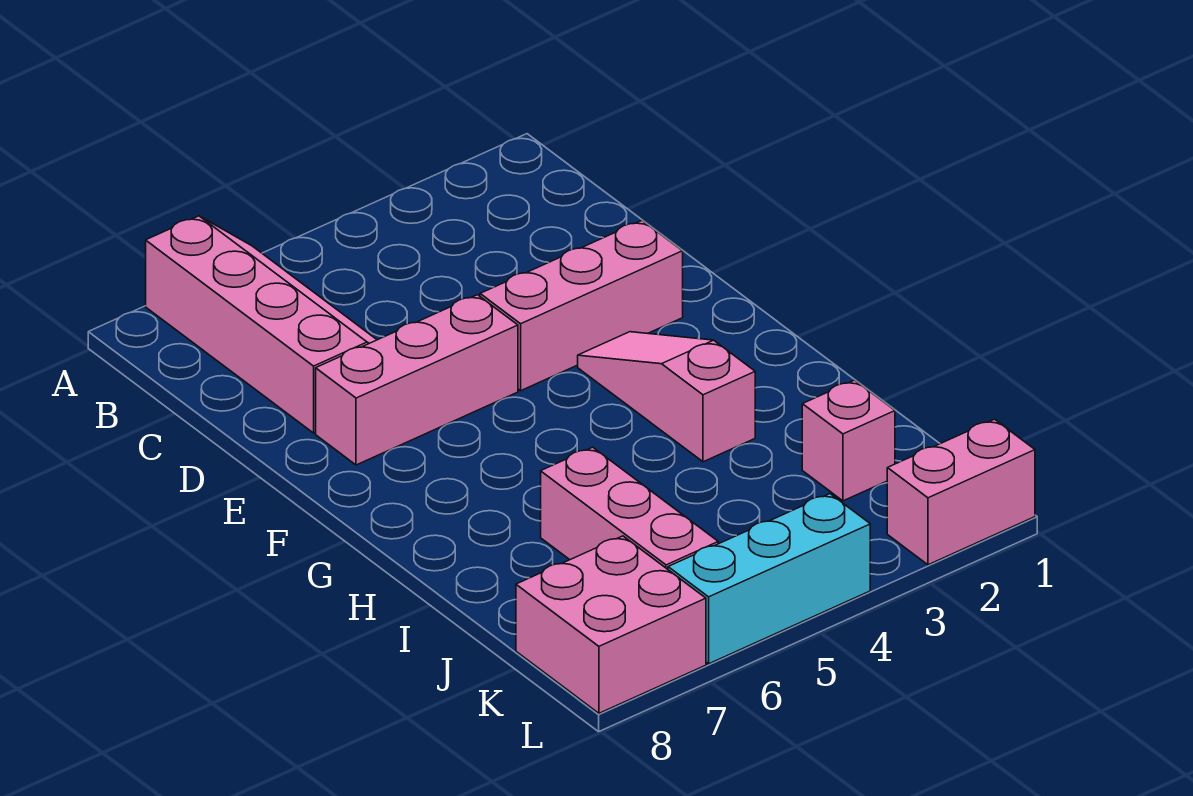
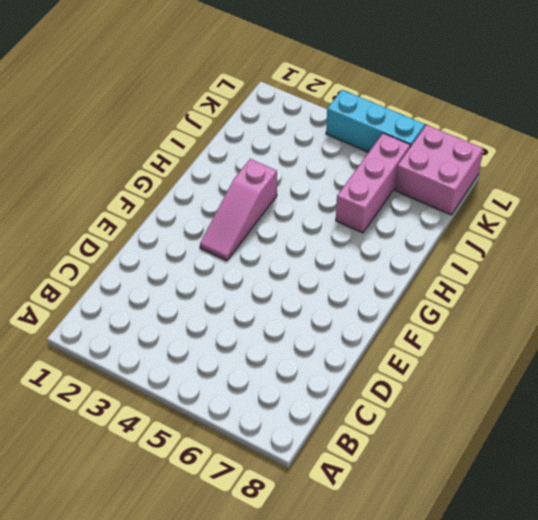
none -> pink slope A6:D7 level 1 top 7
none -> pink brick E2:E4 level 1

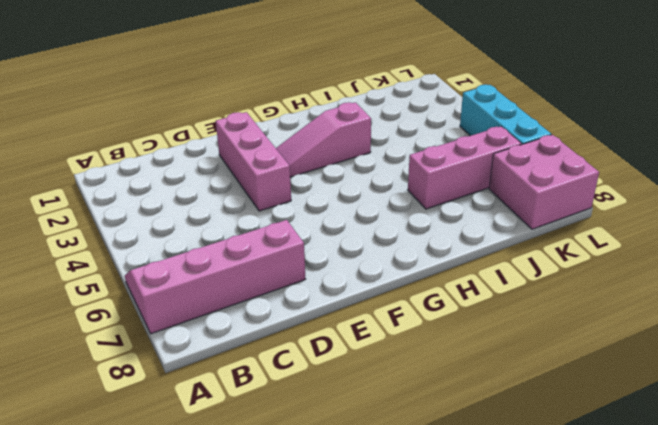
none -> pink brick E5:E7 level 1
none -> pink brick J2 level 1

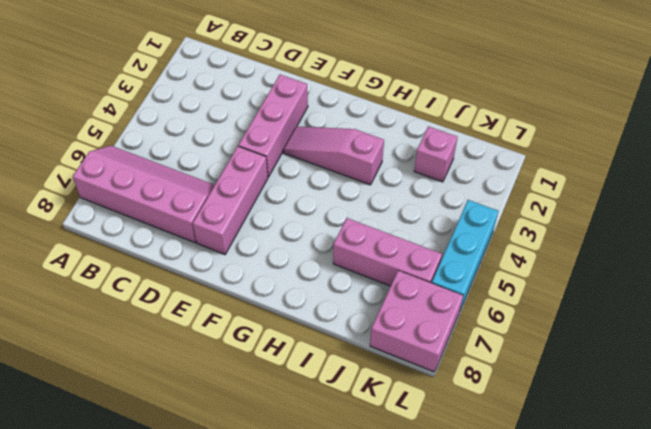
none -> pink brick L1:L2 level 1

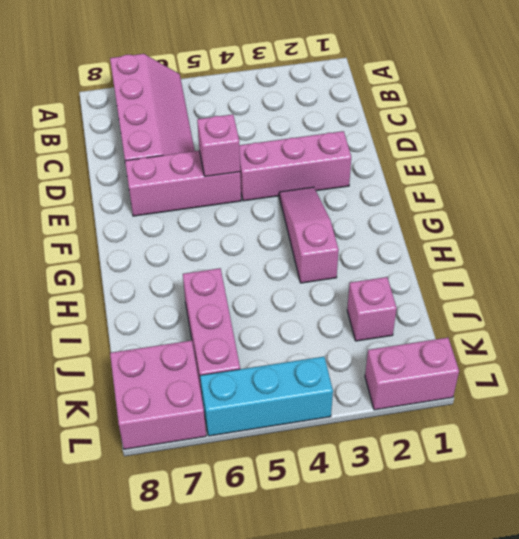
pink brick E5 level 2 -> none

